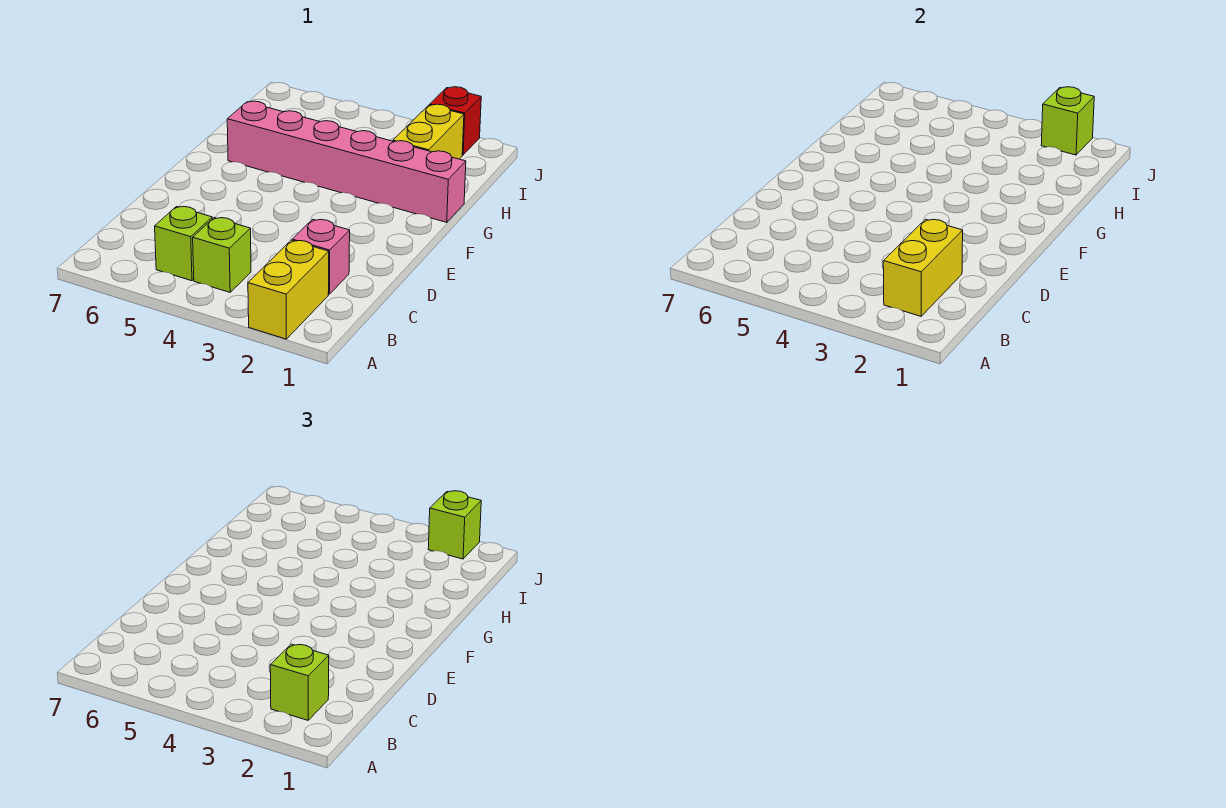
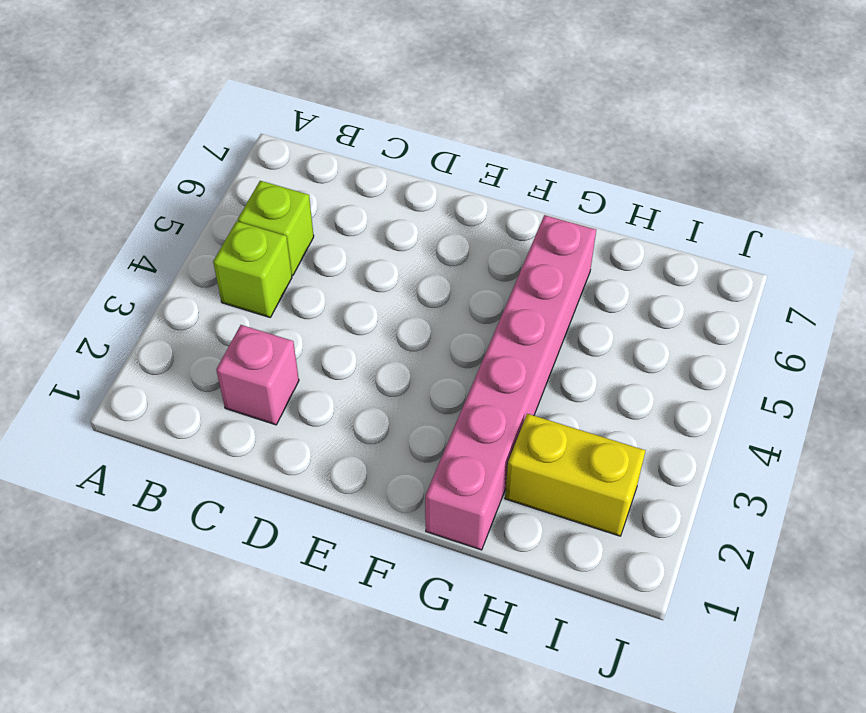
none -> yellow brick A2:B2 level 1
none -> red brick J2 level 1

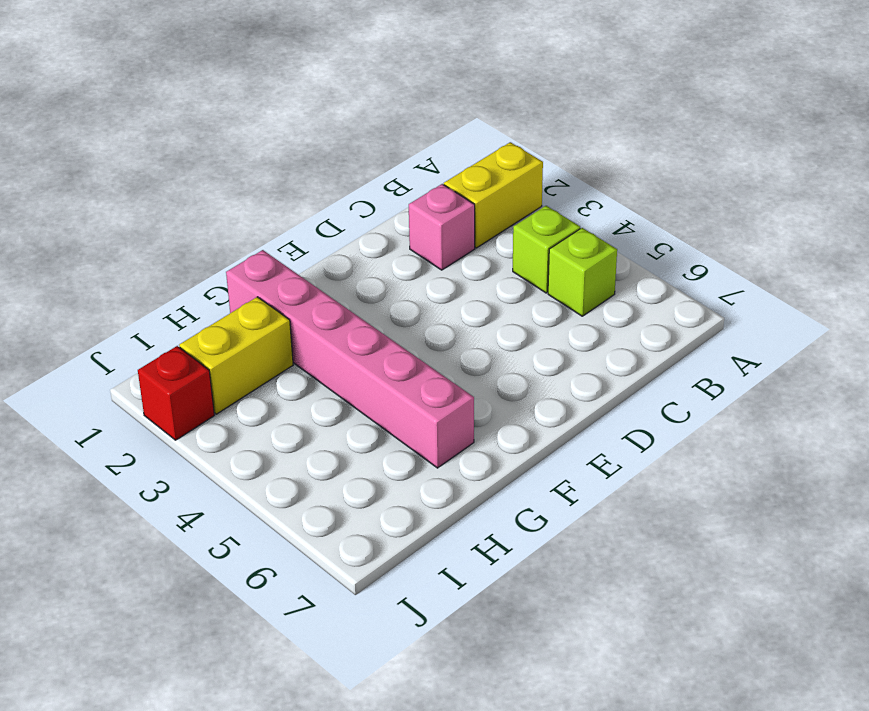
none -> yellow brick B2:C2 level 2
none -> lime brick J2 level 2

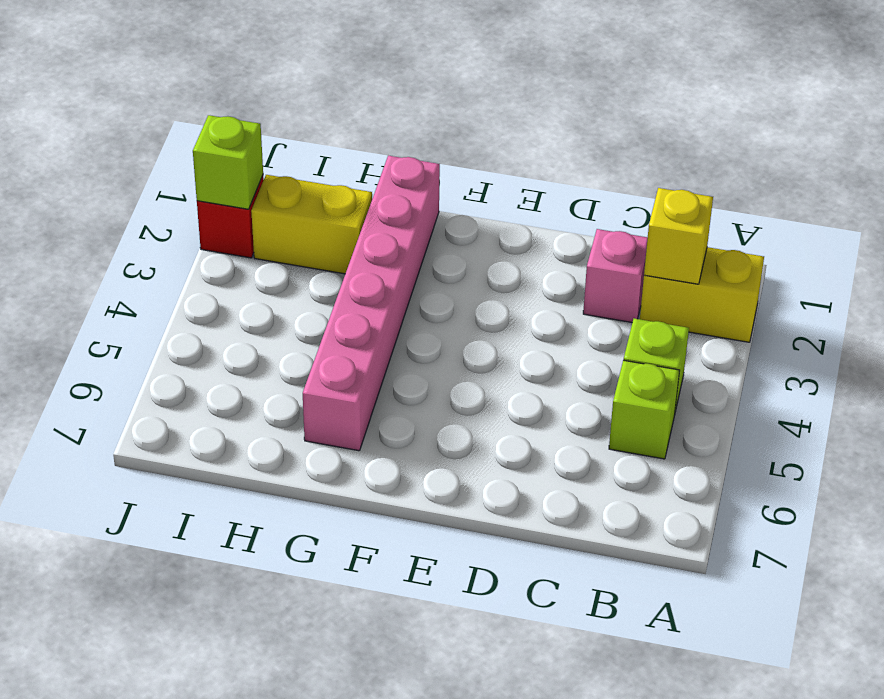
yellow brick B2 level 2 -> yellow brick B2:C2 level 2
none -> lime brick B2 level 3
none -> lime brick J2 level 3

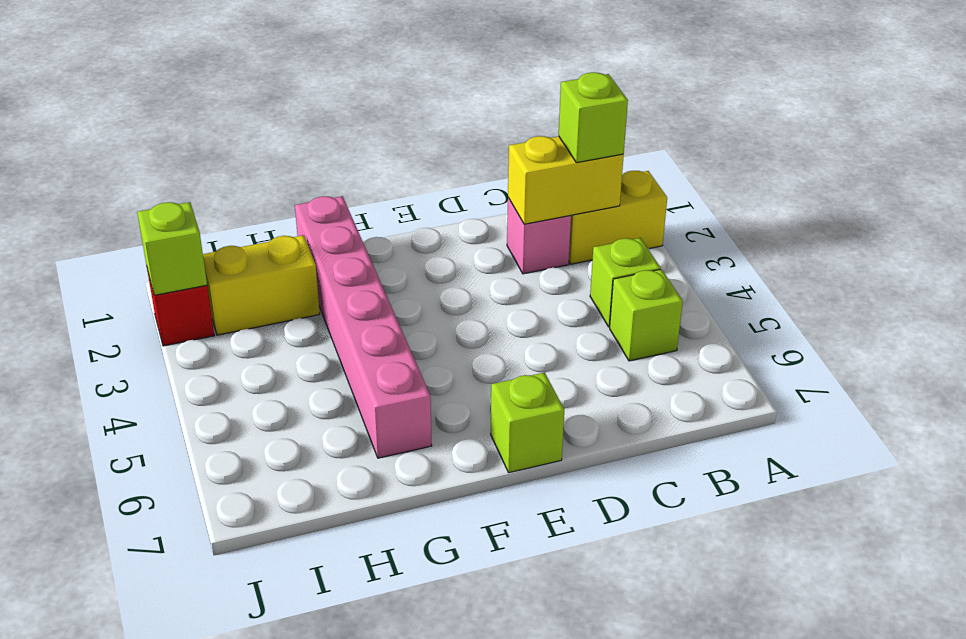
lime brick E7 level 1 -> lime brick J2 level 3

